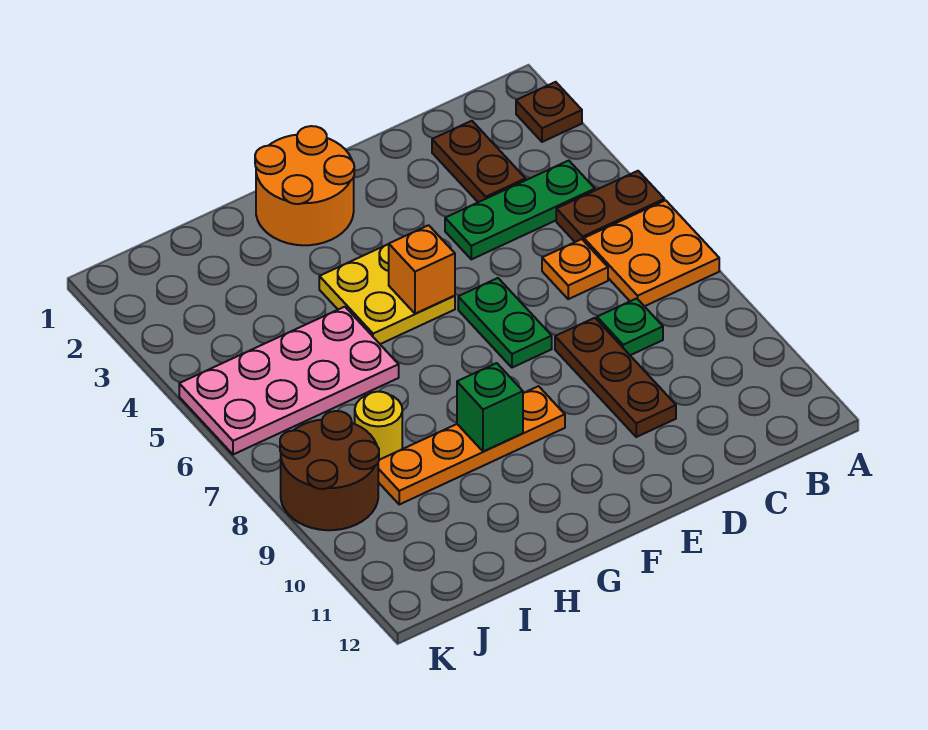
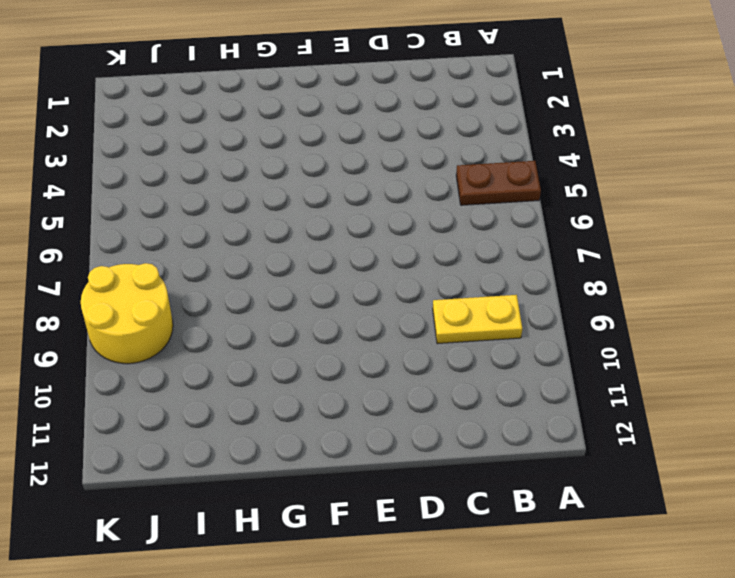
yellow plate B9:C9 level 1 -> none
yellow round brick J8:K9 level 1 -> brown round brick J8:K9 level 1
none -> brown plate A2 level 1
none -> orange plate A6:B7 level 1
none -> green plate B4:D4 level 1

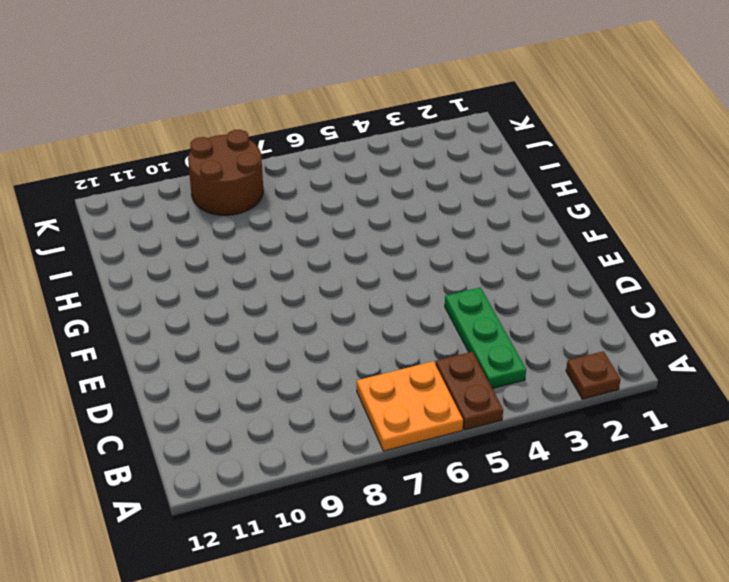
none -> brown plate C2:C3 level 1
none -> orange plate C6 level 1
none -> green plate C8 level 1

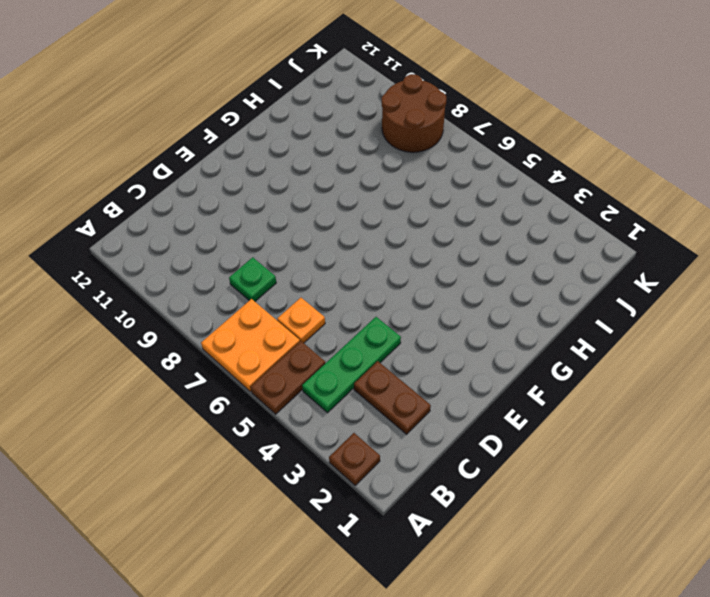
none -> brown plate D8:D10 level 1
none -> green plate E6:E7 level 1
none -> orange round brick F1:G2 level 1

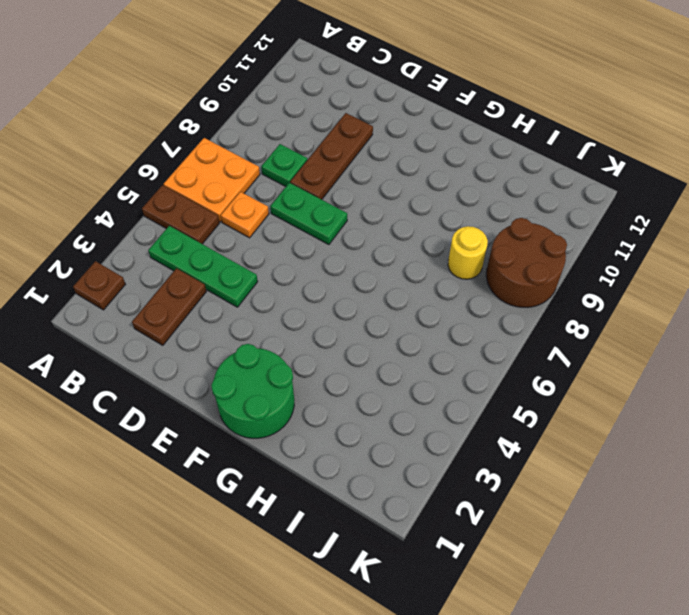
green plate D7:E7 level 1 -> green plate E6:E7 level 1
green round brick F1:G2 level 1 -> orange round brick F1:G2 level 1
none -> yellow plate F4:G5 level 1
none -> orange plate F9:I9 level 1
none -> pink plate H5:K6 level 1

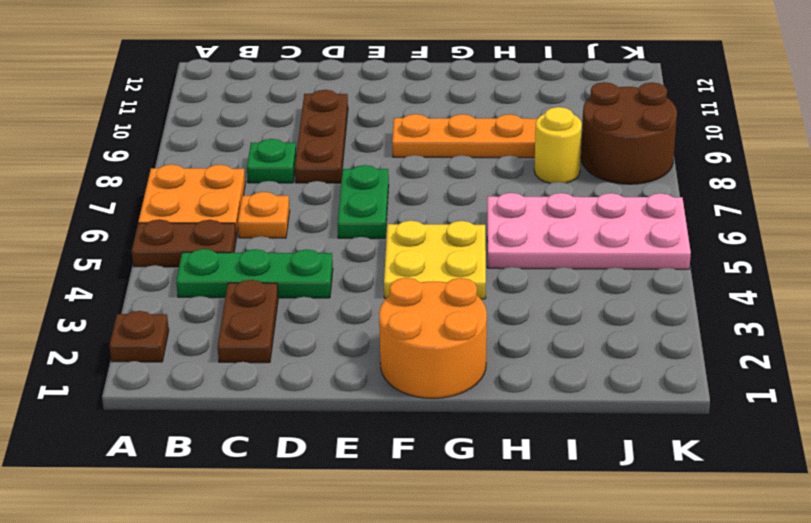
none -> orange brick F5 level 2
none -> green brick G9 level 2

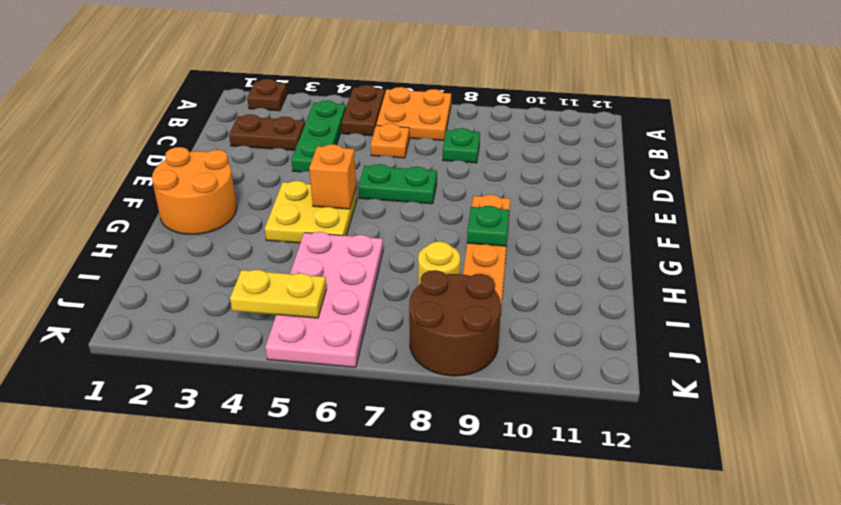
green plate G9 level 2 -> green brick G9 level 2
yellow plate J4:J5 level 2 -> none
none -> brown plate D8:D10 level 1

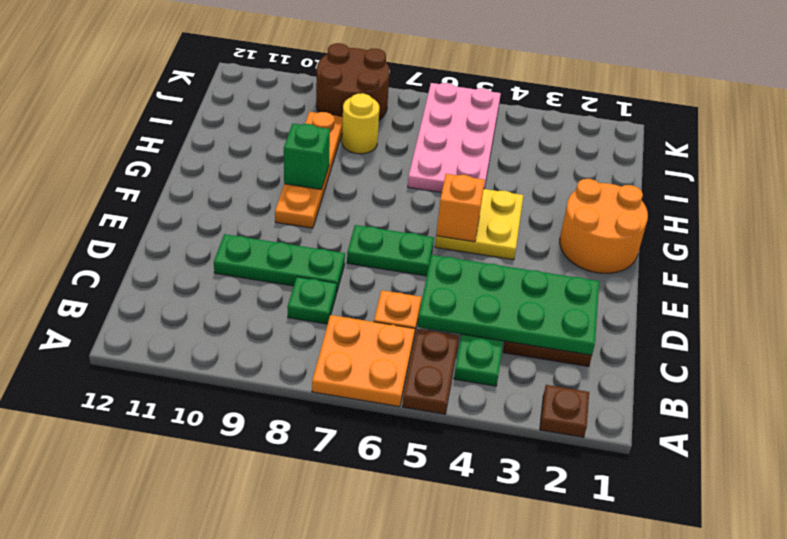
green plate C2:D5 level 2 -> none
green plate D8:D10 level 1 -> brown plate D8:D10 level 1

